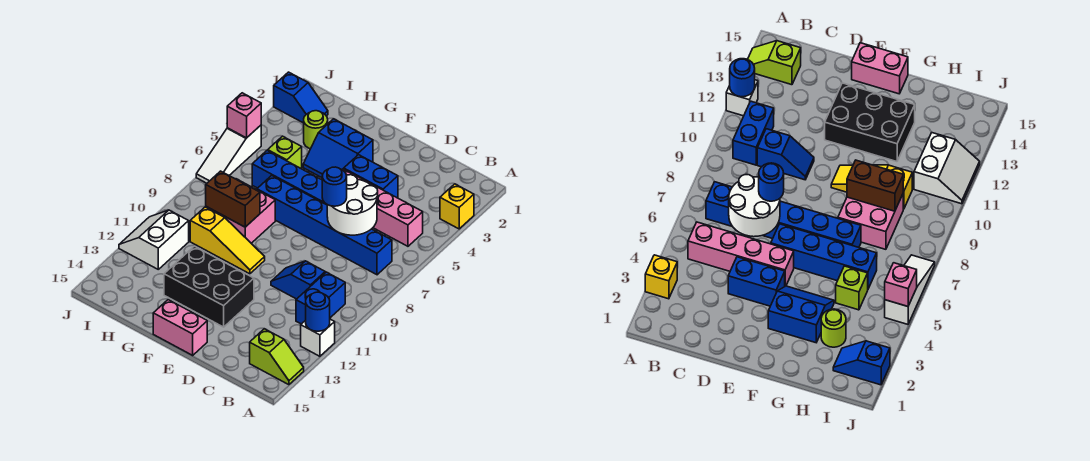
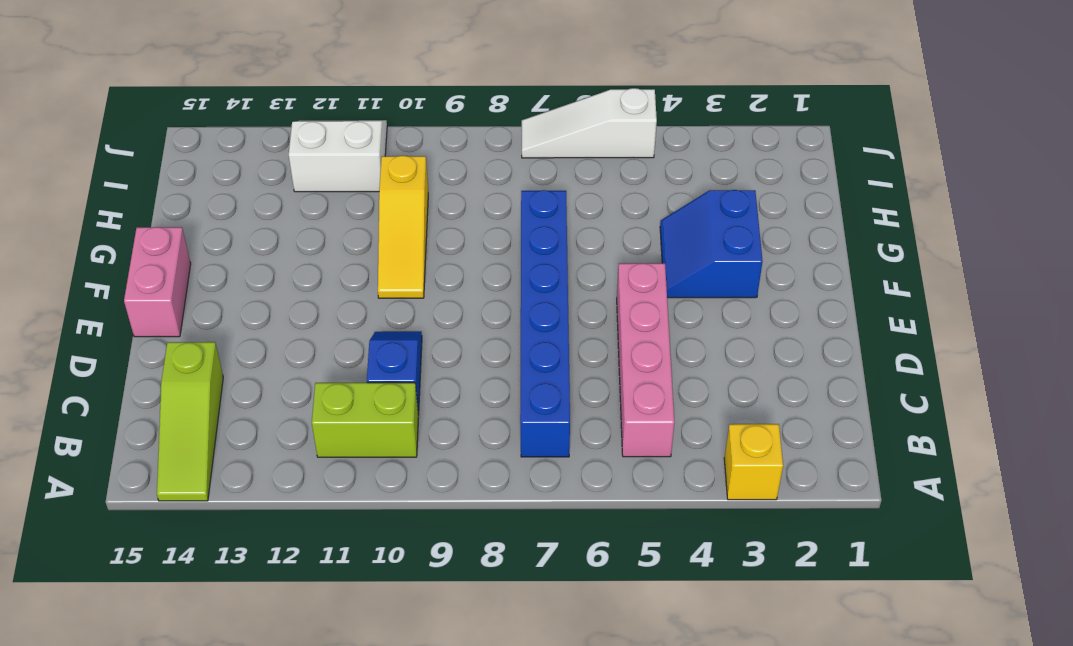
lime slope A14:C14 level 1 top C -> lime slope A14:B14 level 1 top B
lime brick B10:B11 level 1 -> blue brick B10:B11 level 1
none -> white brick A12 level 1
none -> blue brick D4:E4 level 1
none -> blue brick E6:H6 level 1

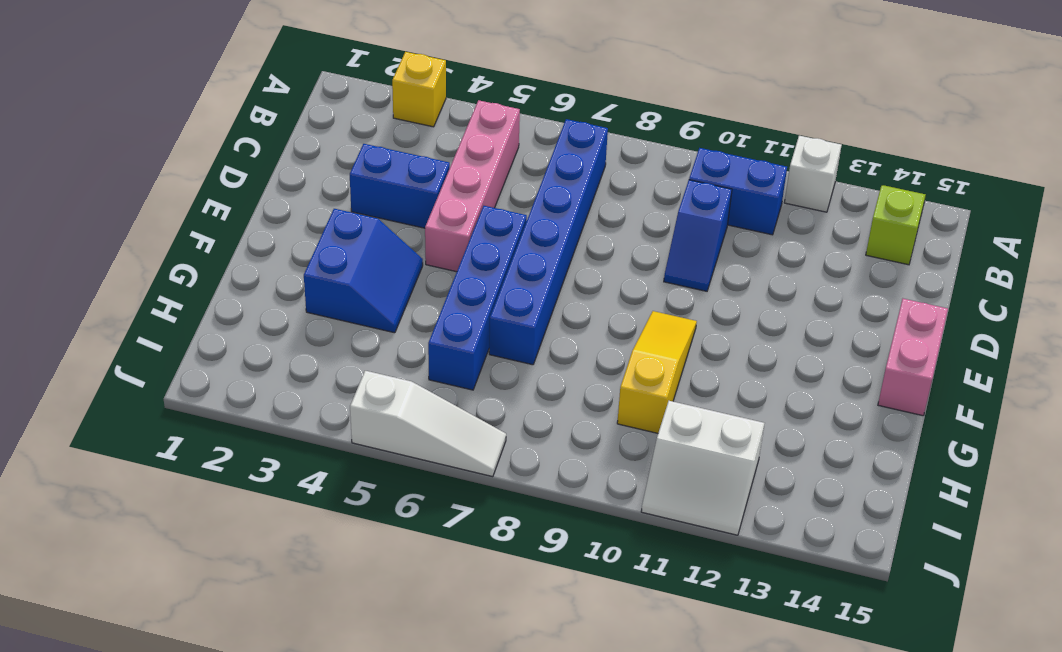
blue brick D3:D4 level 1 -> blue brick D4:E4 level 1
none -> black brick E12:G13 level 1
none -> pink brick G8:H9 level 1
none -> lime round brick H3 level 1

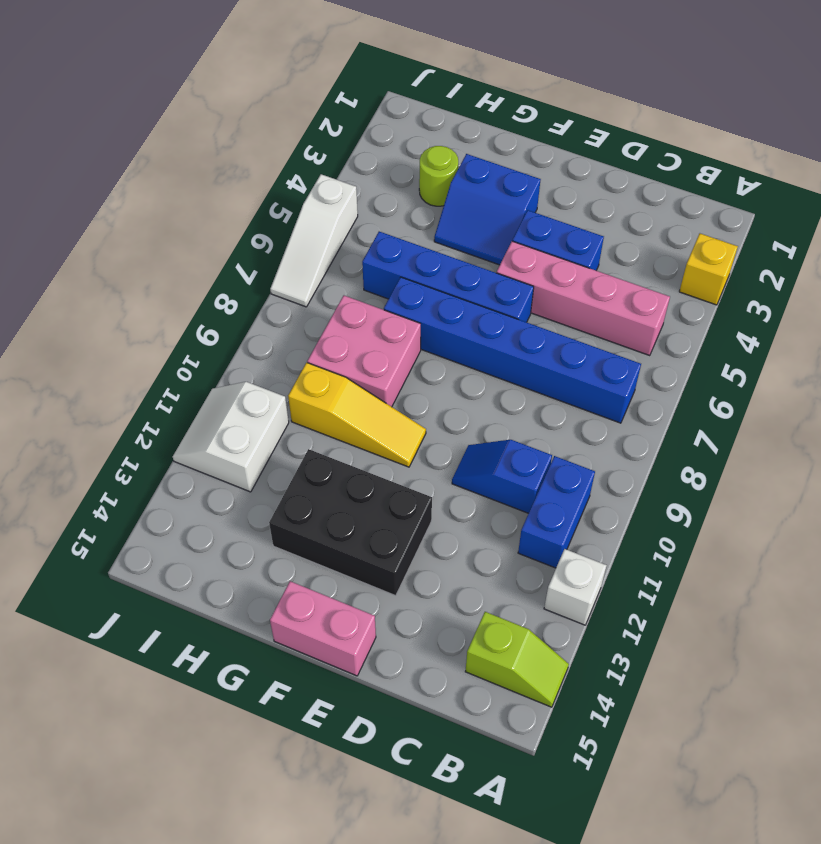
none -> lime brick H5 level 1
none -> blue slope I2:J2 level 1 top J
none -> blue round brick A12 level 2

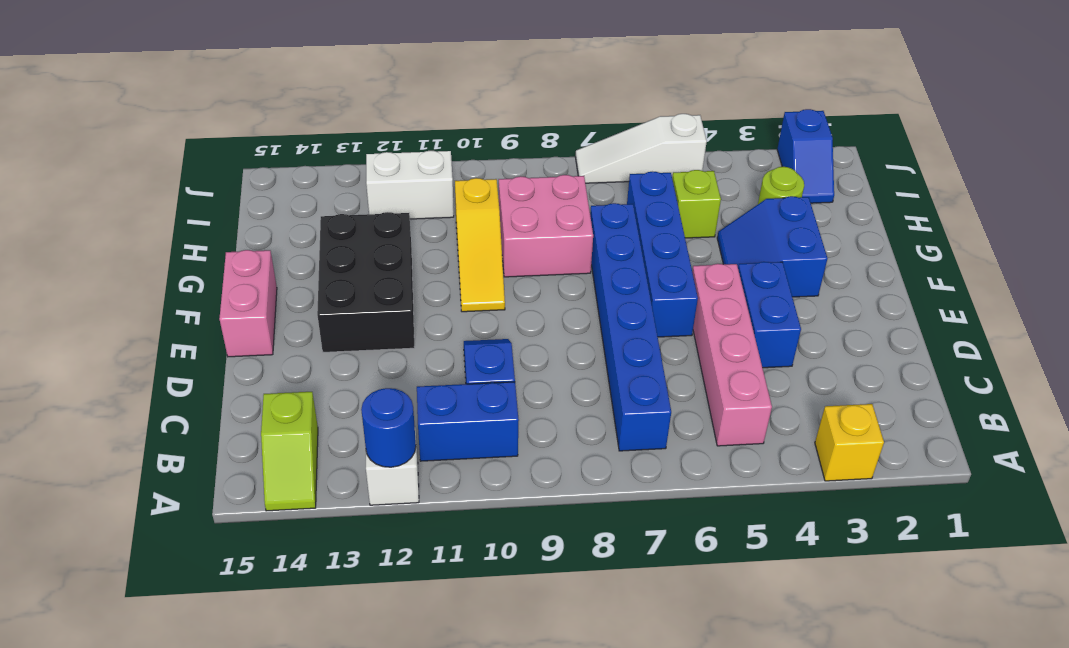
none -> white round brick C6:D7 level 2
none -> brown brick G9:H9 level 2
none -> pink brick J5 level 2

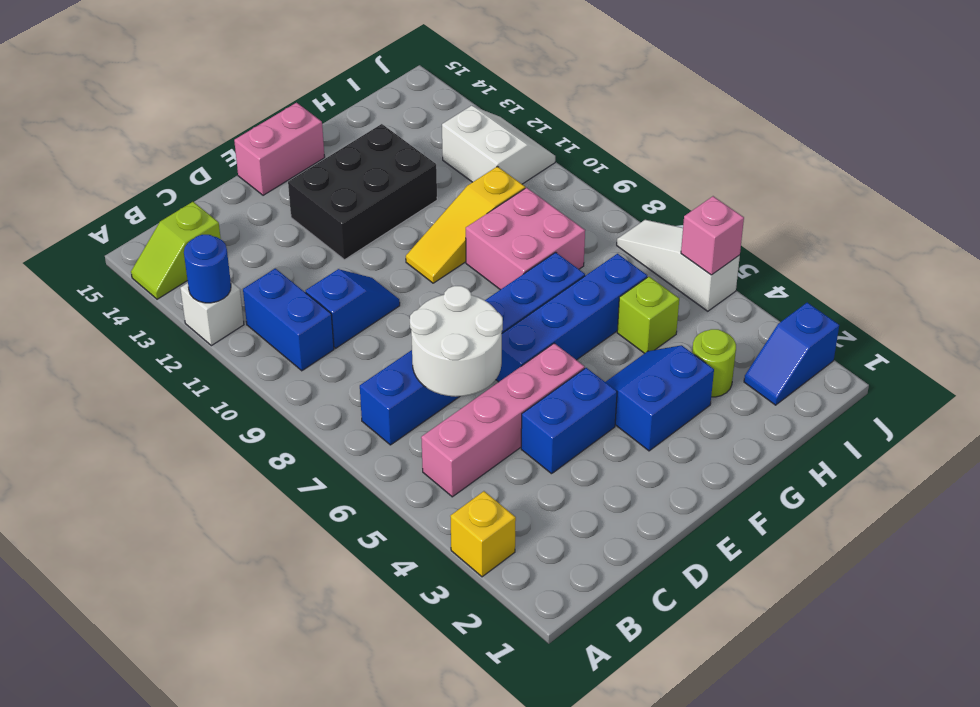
none -> brown brick G9:H9 level 2
none -> blue round brick D7 level 3

